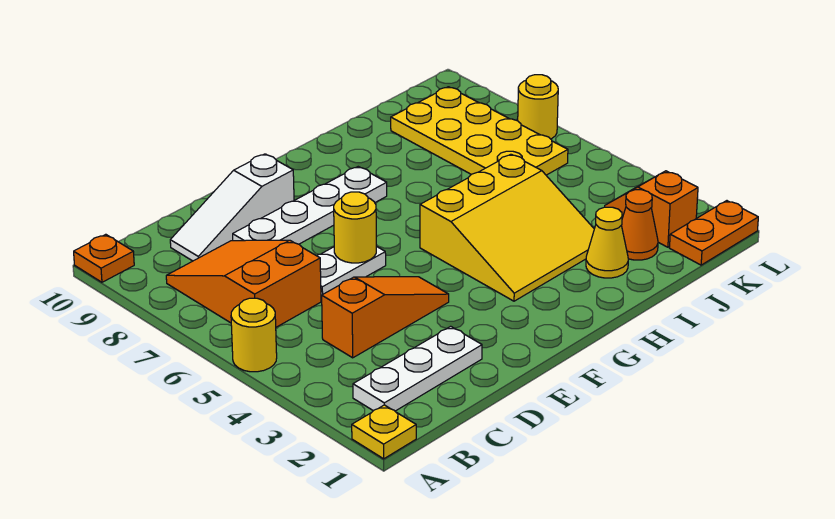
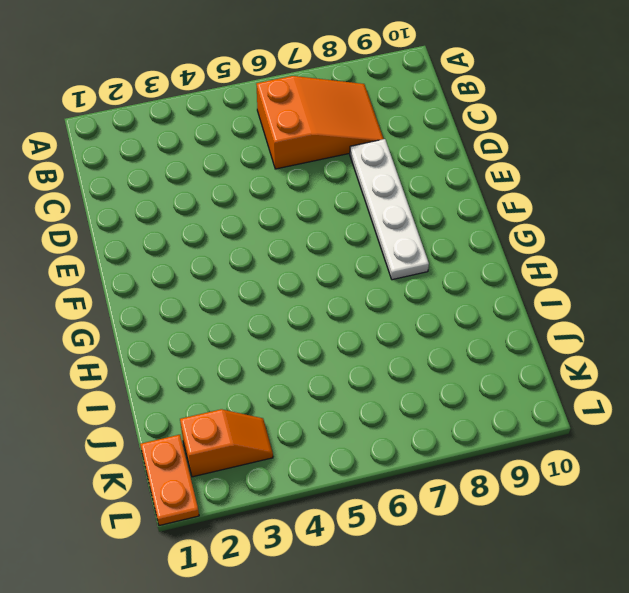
none -> yellow plate A1 level 1
none -> yellow round brick A5 level 1
none -> orange plate A10 level 1

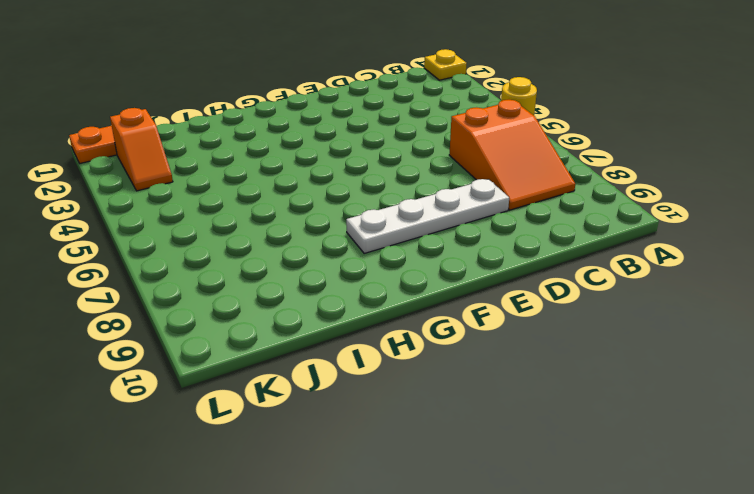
none -> orange plate A10 level 1
none -> white plate B2:D2 level 1
none -> orange slope C4:E4 level 1 top C

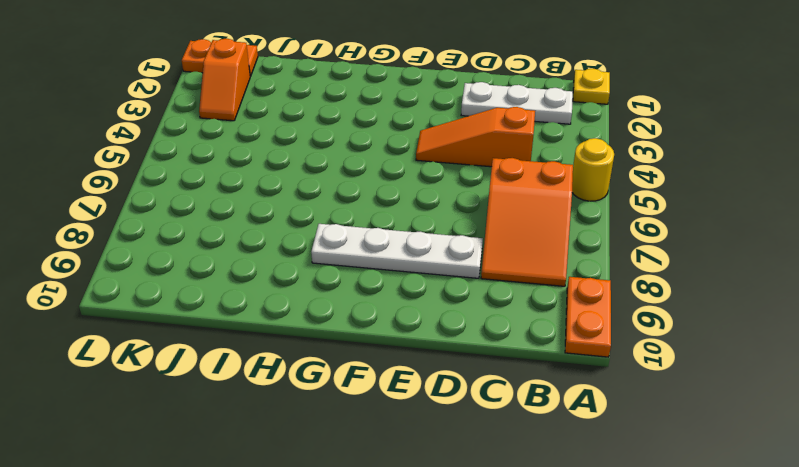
orange plate A9:A10 level 1 -> orange plate A10 level 1
none -> white slope C9:E9 level 1 top E
none -> white plate D6:E6 level 1
none -> yellow slope G3:I5 level 1 top 5

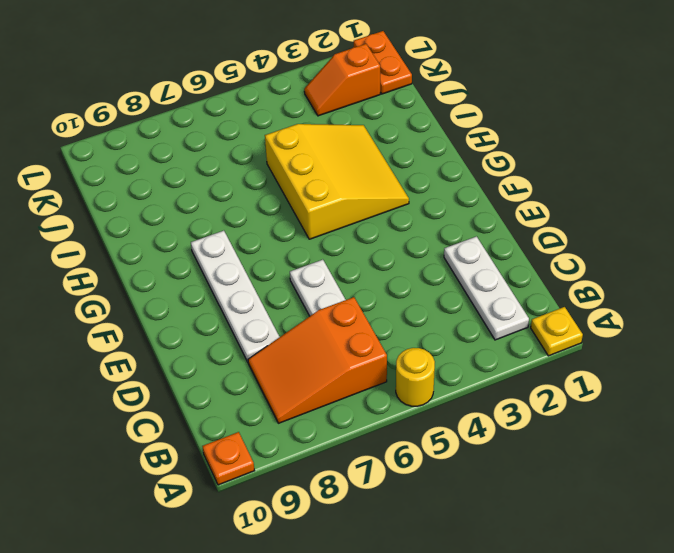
none -> orange slope C4:E4 level 1 top C
none -> white slope C9:E9 level 1 top E
none -> yellow cone I2 level 1

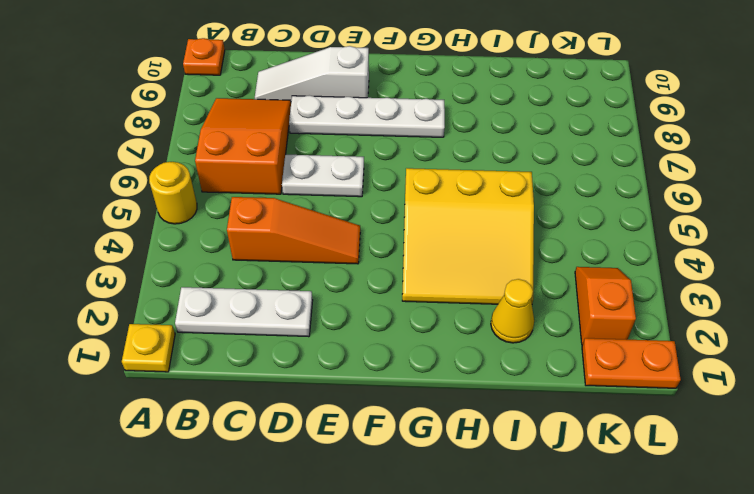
none -> orange cone J2 level 1
none -> yellow plate J6:K9 level 1
none -> yellow round brick L7 level 1

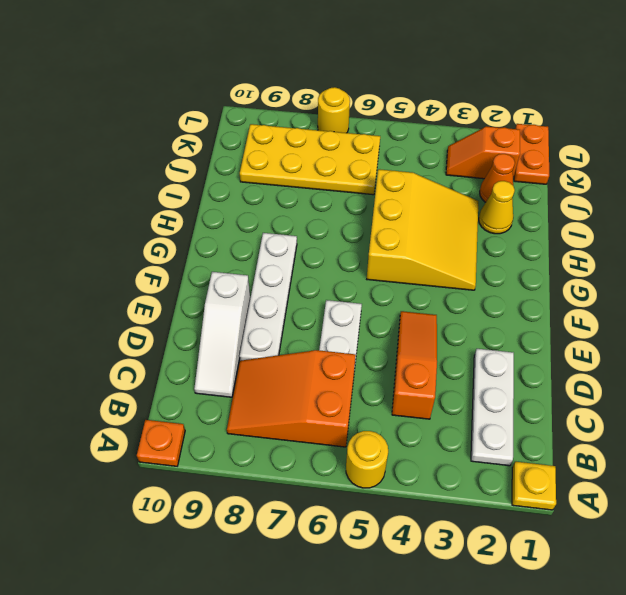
none -> yellow round brick E6 level 2

